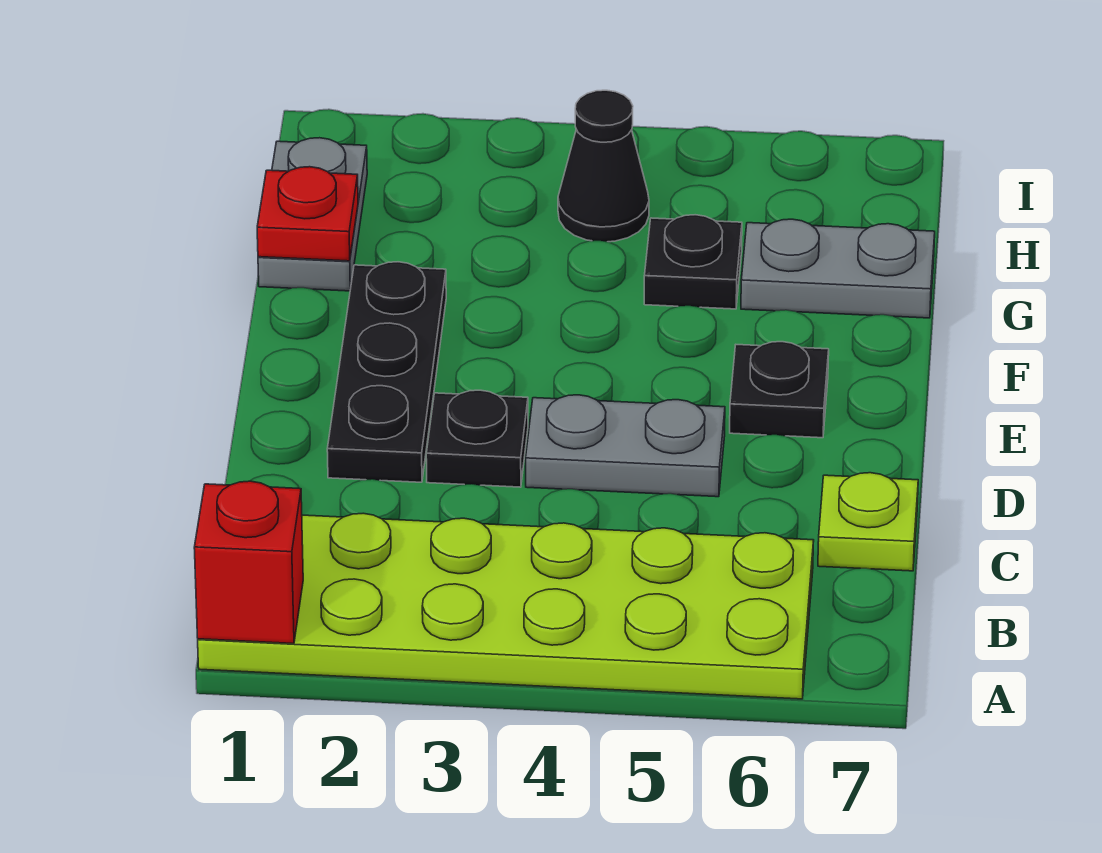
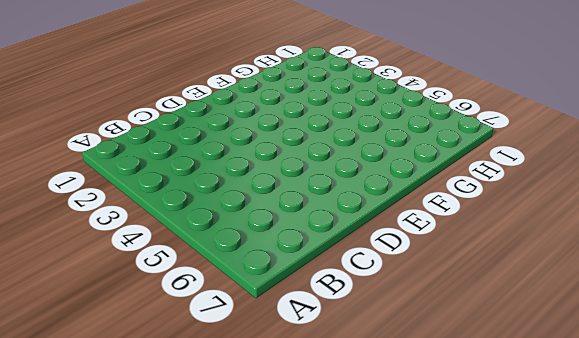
none -> lime plate A1:B6 level 1
none -> lime plate C7 level 1
none -> black plate D2:F2 level 1

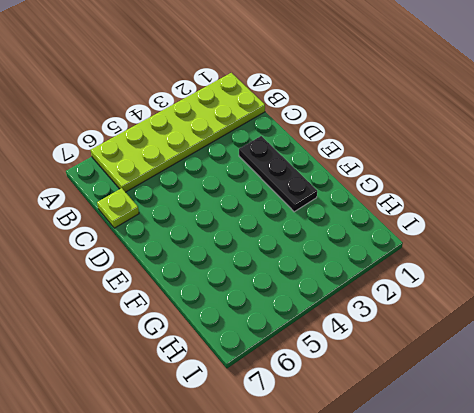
none -> black plate D3 level 1
none -> grey plate D4:D5 level 1
none -> black plate E6 level 1

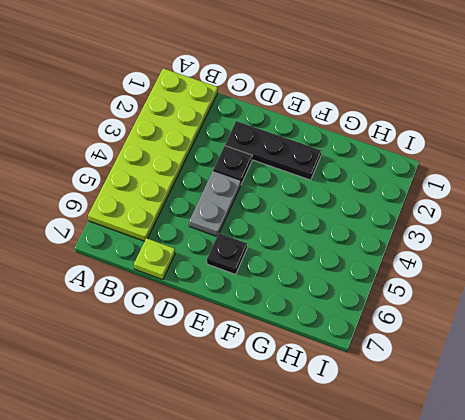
none -> grey plate G1:H1 level 1
none -> black plate G5 level 1
none -> grey plate G6:G7 level 1

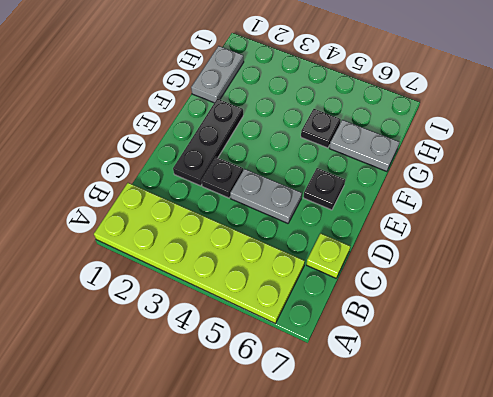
none -> black cone H4 level 1
none -> red brick A1 level 2
none -> red plate G1 level 2

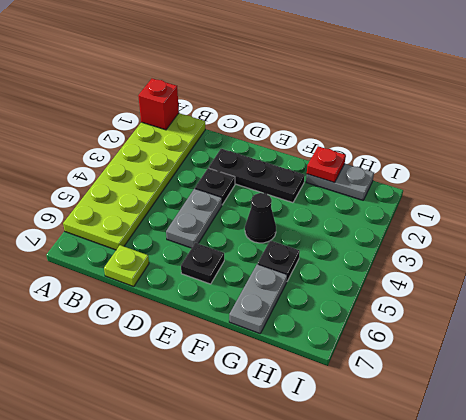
black cone F4 level 1 -> black cone H4 level 1

